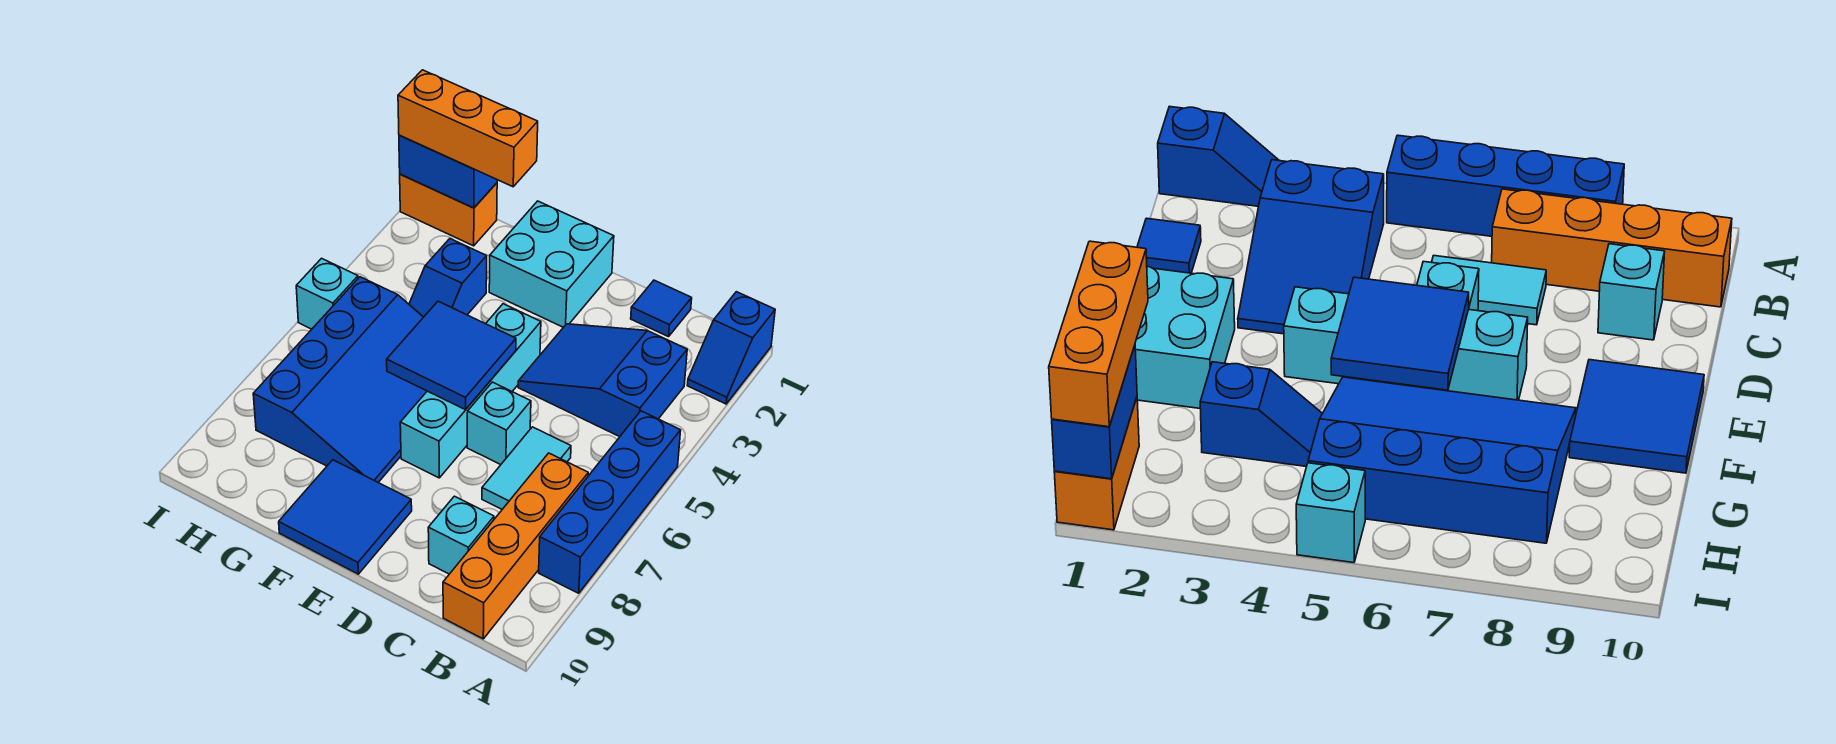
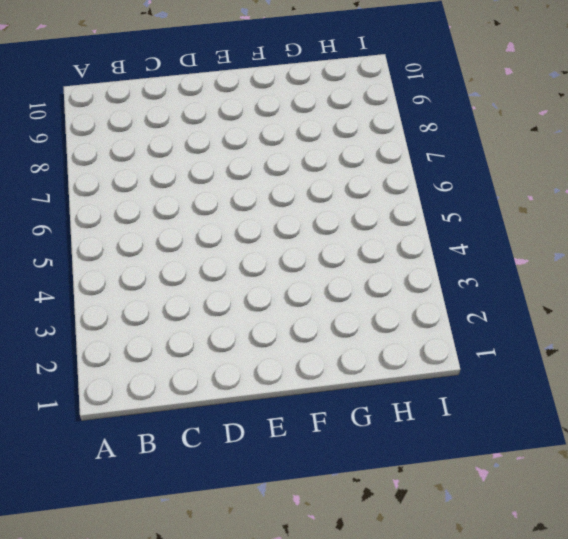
none -> blue slope A1:A2 level 1 top 1
none -> blue brick A5:A8 level 1
none -> blue slope B3:D4 level 1 top B

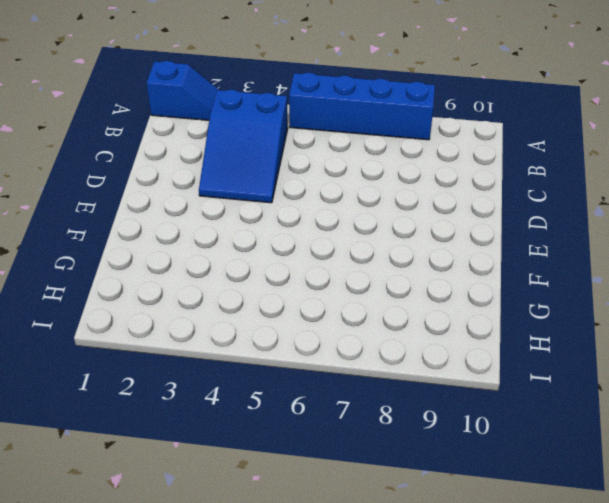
none -> orange brick B7:B10 level 1
none -> blue tile C1 level 1
none -> cyan tile C6:C7 level 1

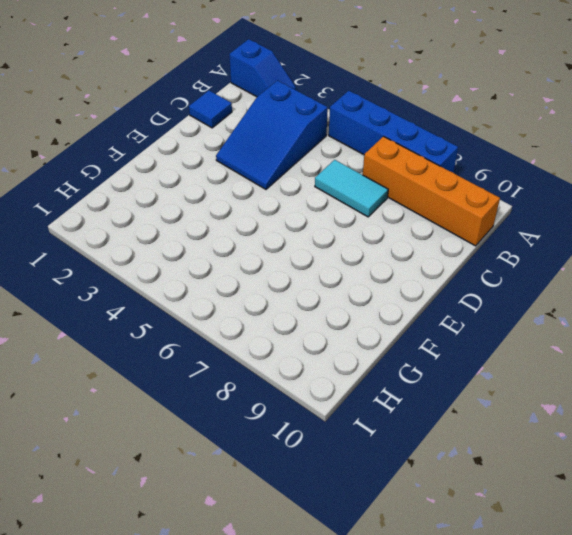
none -> cyan brick C9 level 1
none -> cyan brick D6 level 1
none -> cyan brick E1:F2 level 1

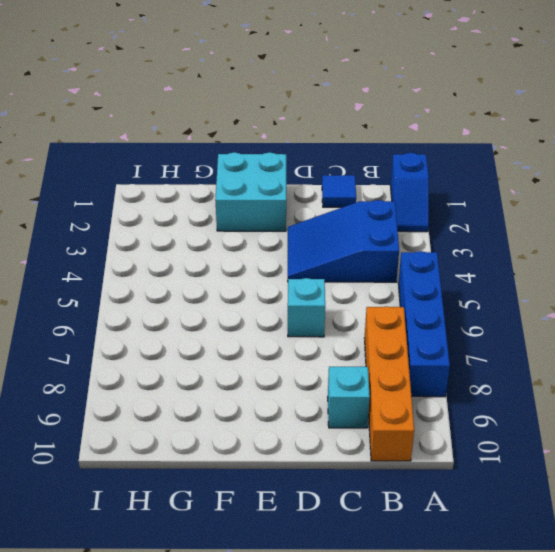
none -> cyan tile C6:C7 level 1
none -> cyan brick E4:E7 level 1
none -> blue tile E9:F10 level 1

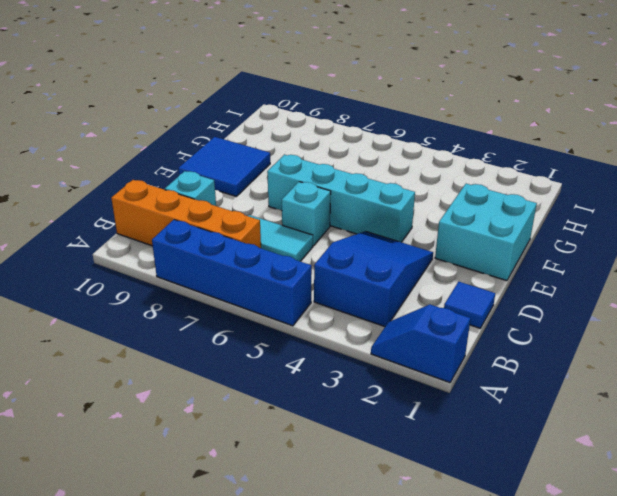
none -> blue slope F5:H8 level 1 top H
none -> blue slope G3:G4 level 1 top 3
none -> orange brick H1:I1 level 1

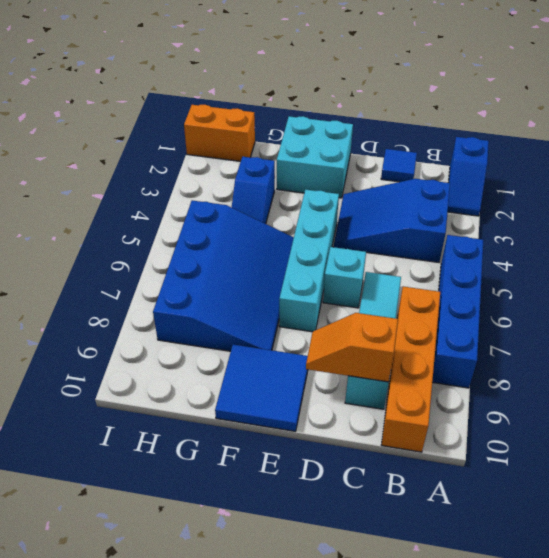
orange slope C9:D9 level 2 top C -> none
none -> cyan brick I5 level 1
none -> blue tile E5:F6 level 2
none -> blue brick H1:I1 level 2

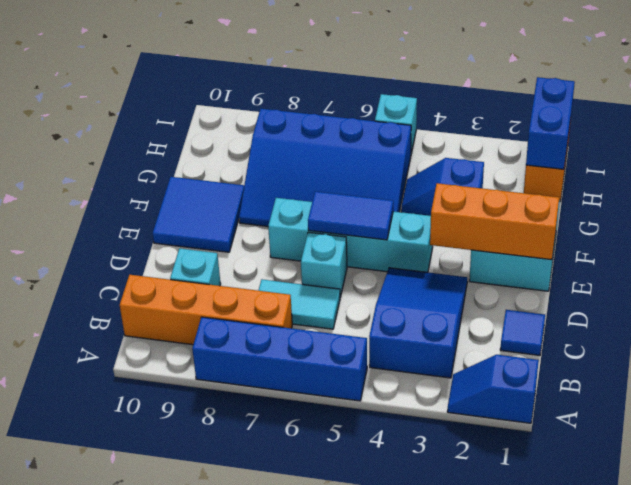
orange brick E1:E3 level 2 -> orange brick G1:I1 level 3
blue tile E5:E6 level 2 -> blue tile E5:F6 level 2

